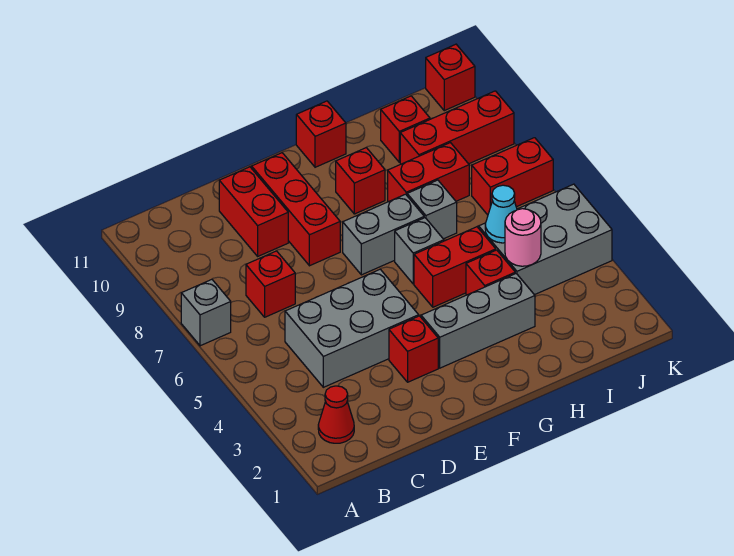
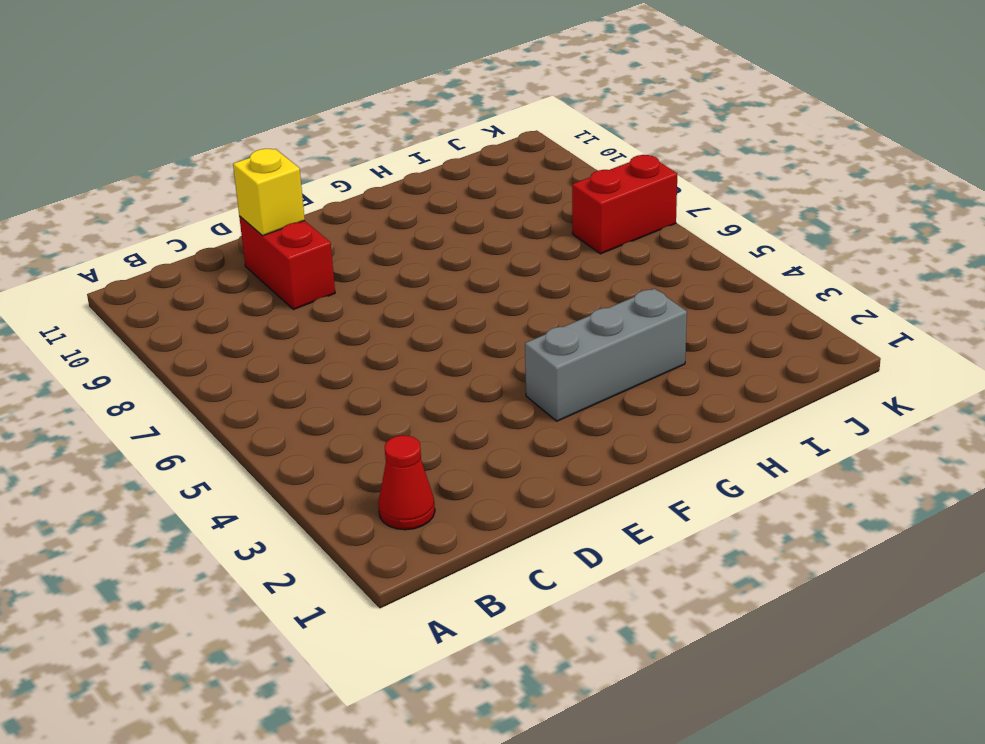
yellow brick D10 level 2 -> none
none -> grey brick A7 level 1
none -> grey brick C4:E5 level 1
none -> red brick C7 level 1

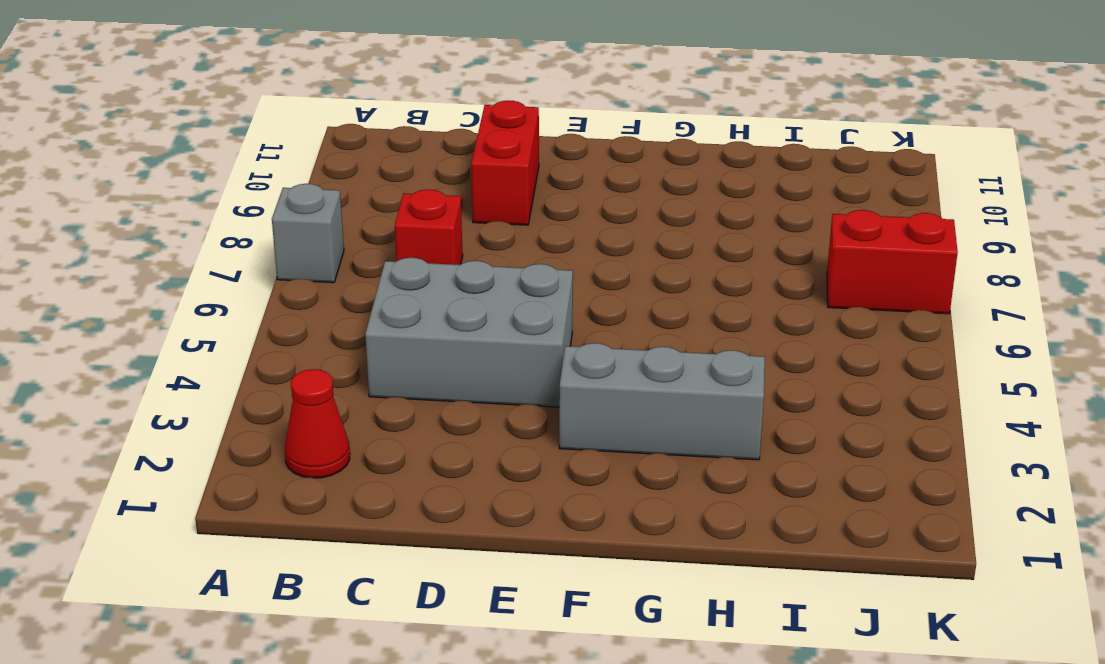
none -> red brick E3 level 1
none -> red brick E8:E10 level 1
none -> grey brick F7:G7 level 1

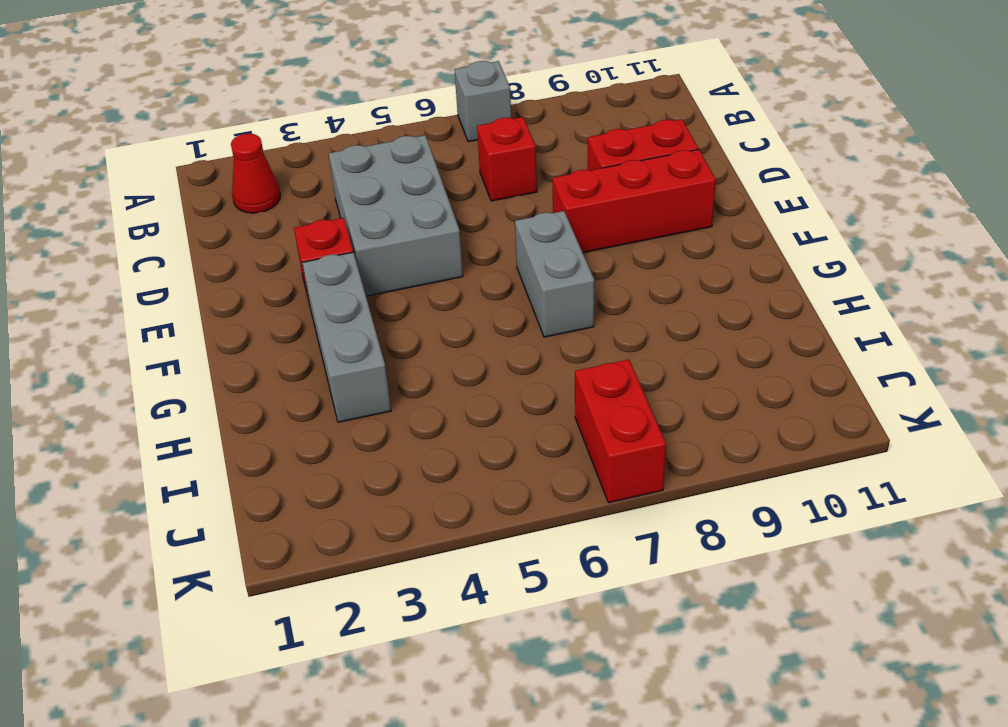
none -> red brick G5:H5 level 1
none -> grey brick G6 level 1
none -> red brick G9 level 1

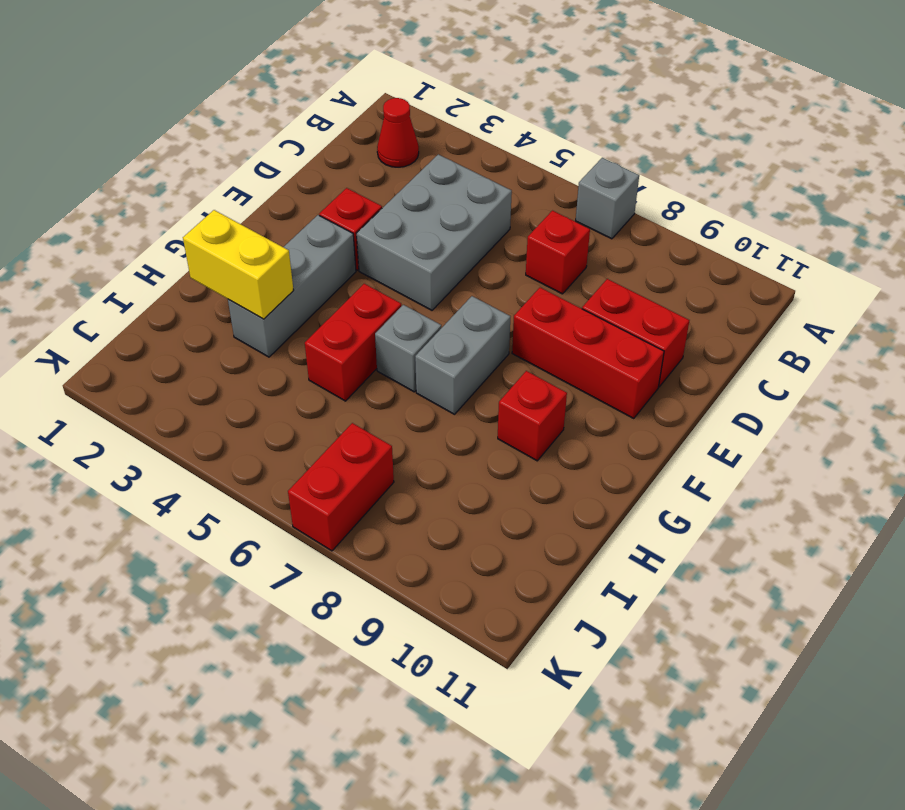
yellow brick H2:H3 level 2 -> none
none -> red brick G11 level 1
none -> red brick H4 level 1
none -> grey brick H7 level 1

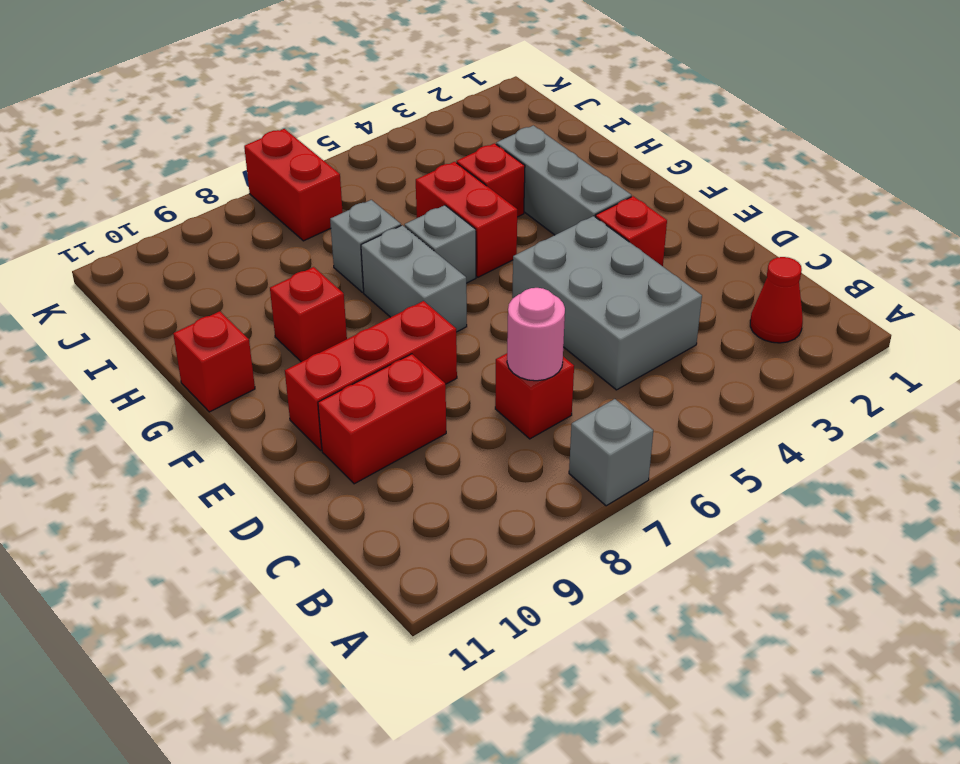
pink round brick C7 level 2 -> pink round brick I4 level 2
none -> red brick H8:I8 level 1
none -> grey brick I4:K5 level 1
none -> red brick I9:K9 level 1

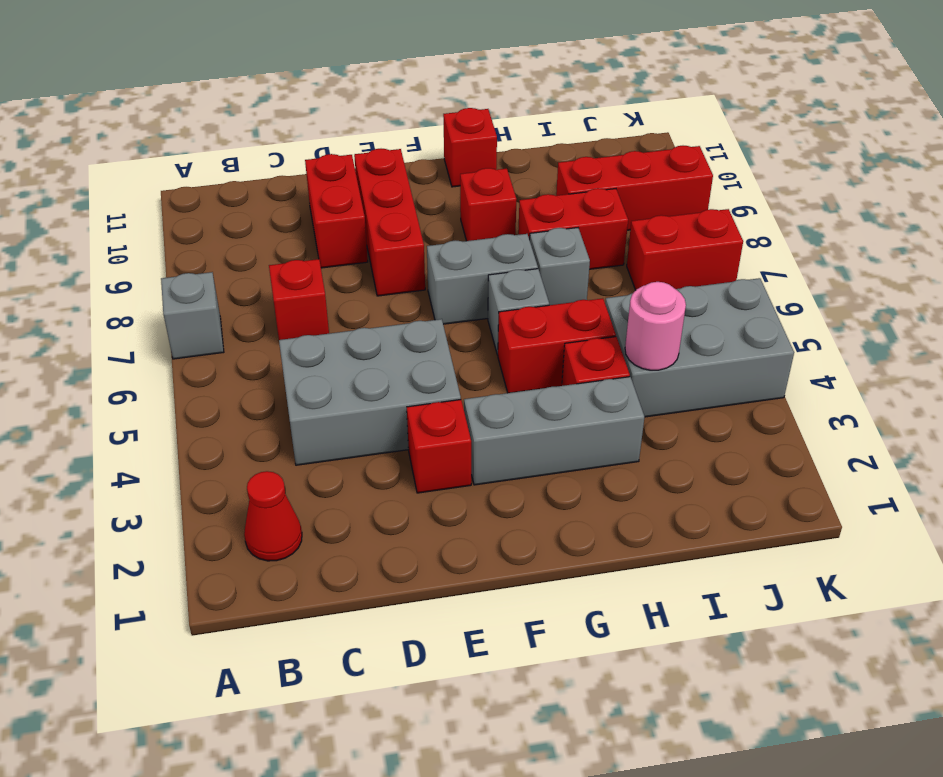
none -> red brick I10 level 1
none -> red brick K11 level 1
none -> cyan cone I5 level 2

